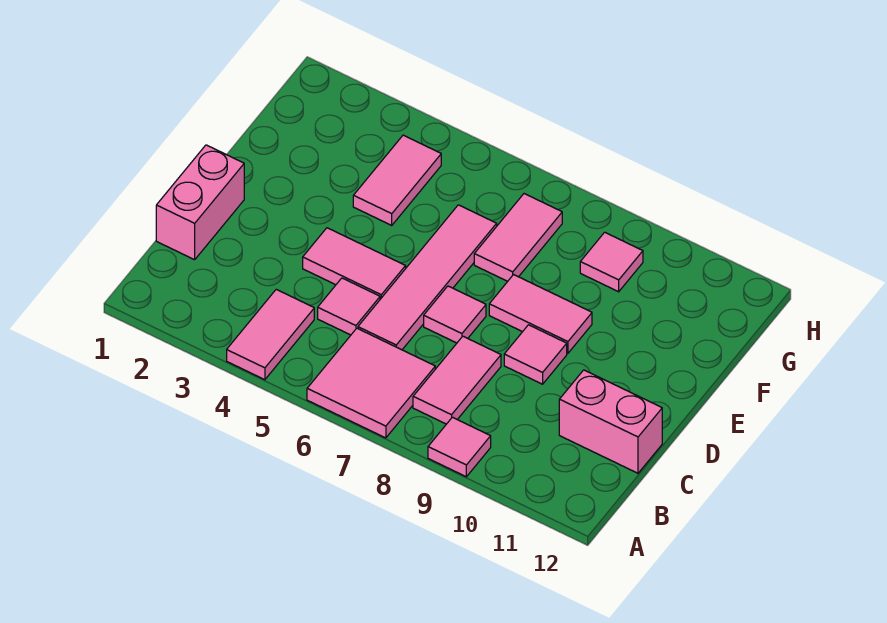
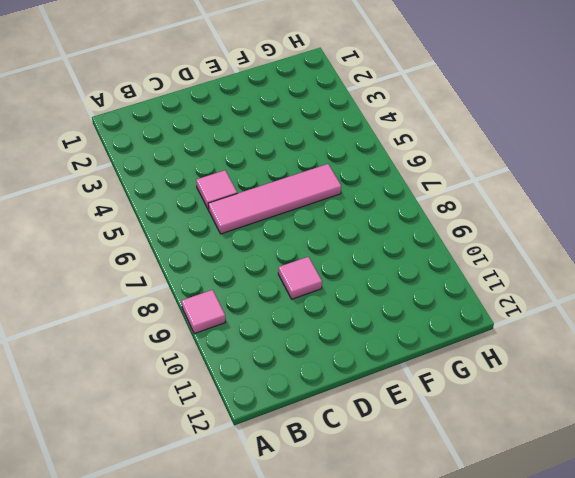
none -> pink tile A4:B4 level 1
none -> pink tile A6:B7 level 1
none -> pink tile B8:C8 level 1

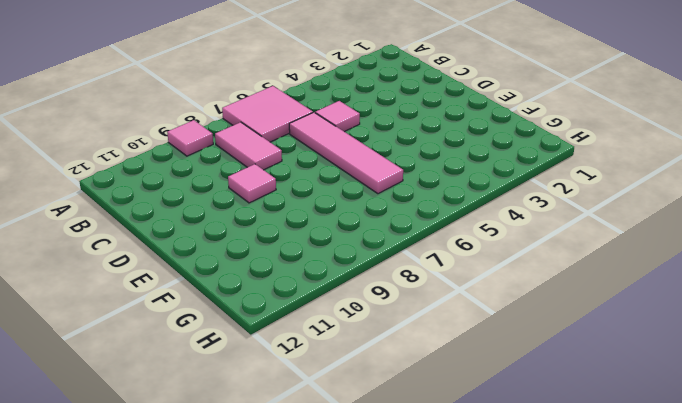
none -> pink tile A4:B4 level 1
none -> pink brick C1:D1 level 1
none -> pink brick C11:C12 level 1

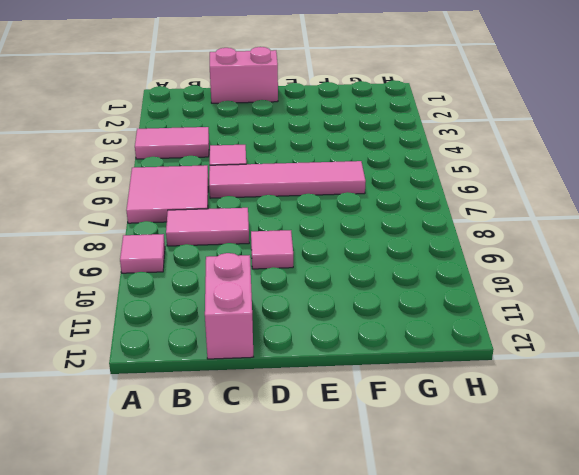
none -> pink tile D4:D5 level 1
none -> pink tile D7 level 1
none -> pink tile E8:E9 level 1

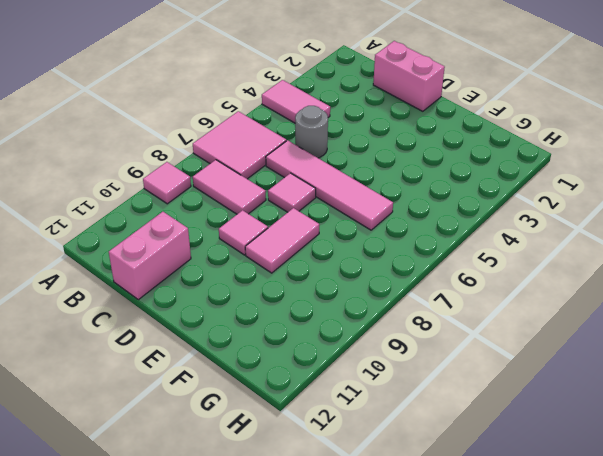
grey round brick C5 level 1 -> pink tile C5 level 1
none -> pink tile D4:D5 level 1
none -> pink tile F4:G4 level 1
none -> pink tile F7:G7 level 1

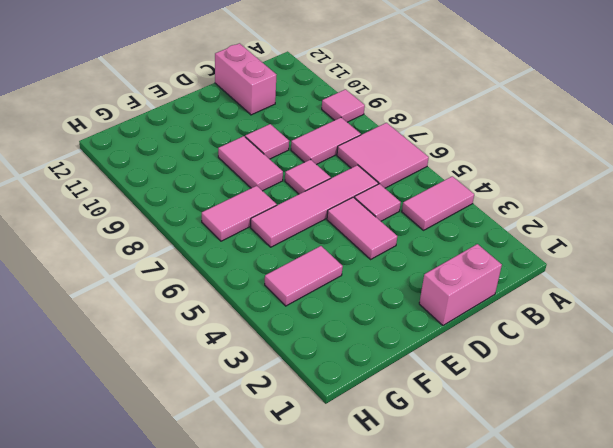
none -> pink tile G9 level 1

